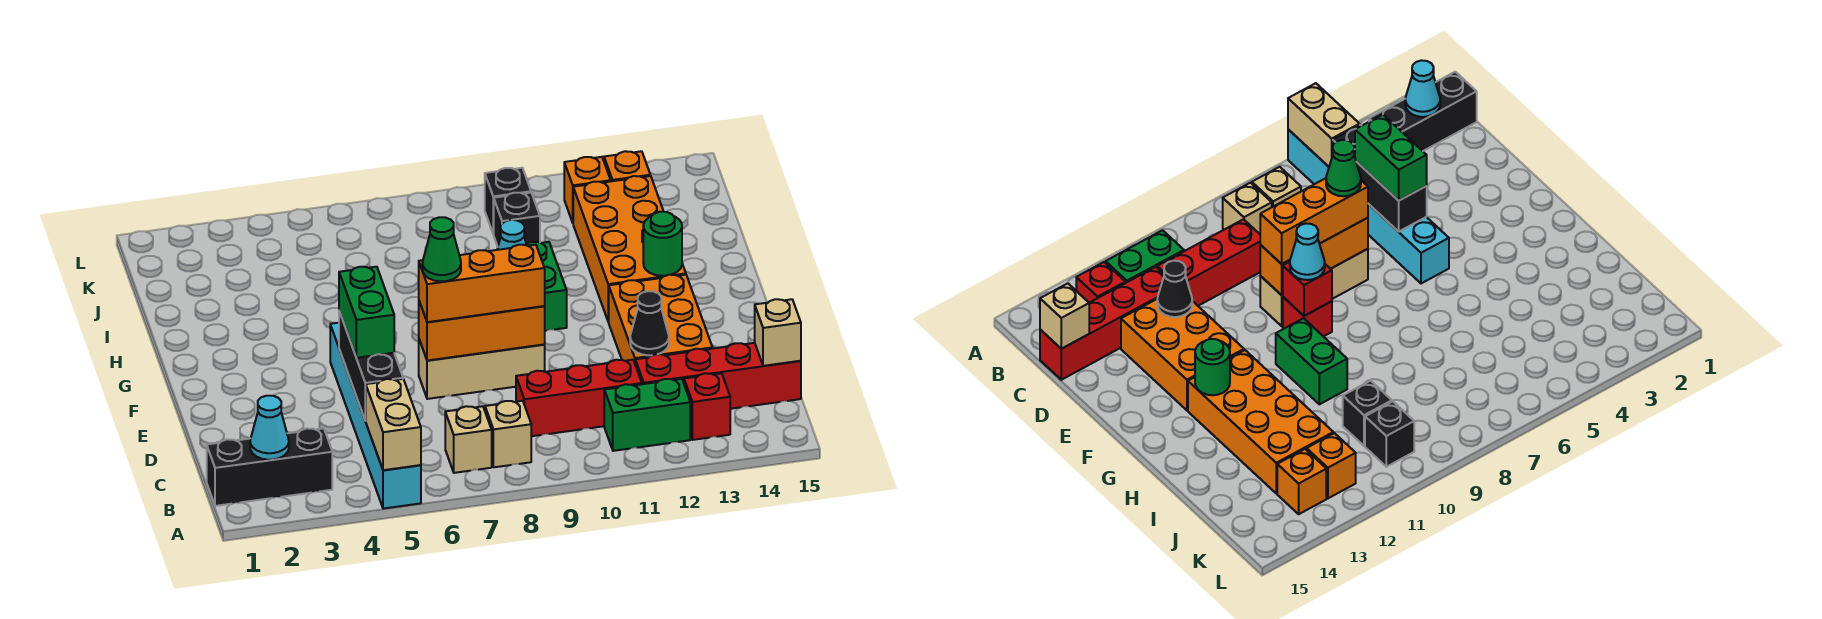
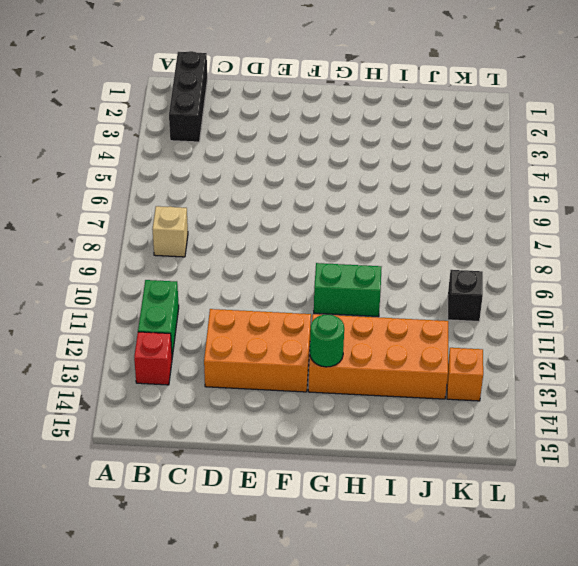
none -> cyan brick A5:F5 level 1
none -> tan brick B7 level 1
none -> red brick C9:C11 level 1

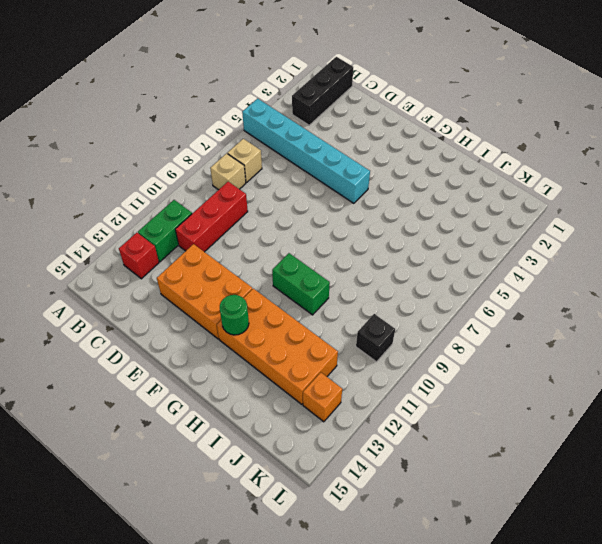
none -> red brick C12:C15 level 1
none -> tan brick E7:E9 level 1
none -> red brick F9 level 1

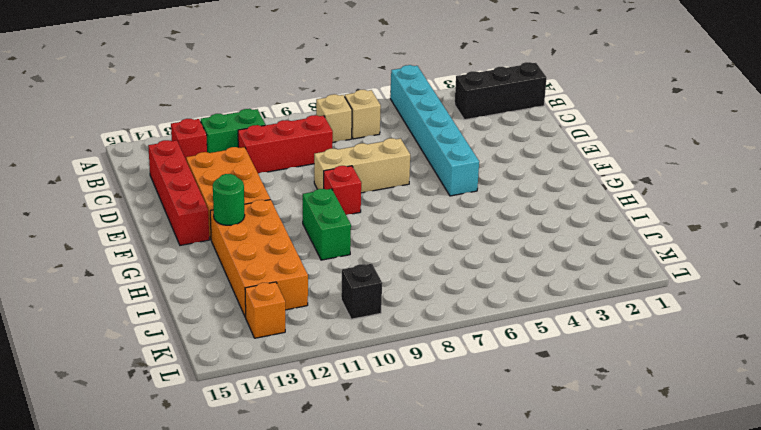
red brick C14:F14 level 1 -> red brick C12:C15 level 1
none -> black brick J10 level 1
none -> orange brick K12 level 1
none -> tan brick A5:B5 level 2

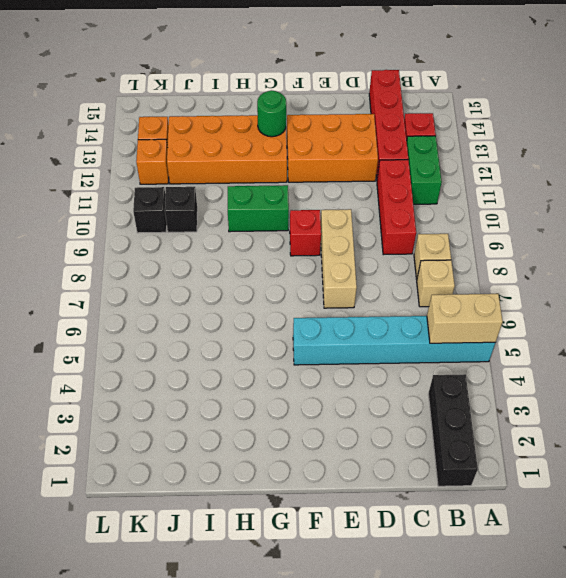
none -> cyan cone B2 level 2
none -> black brick C5:E5 level 2
none -> tan brick C15 level 2

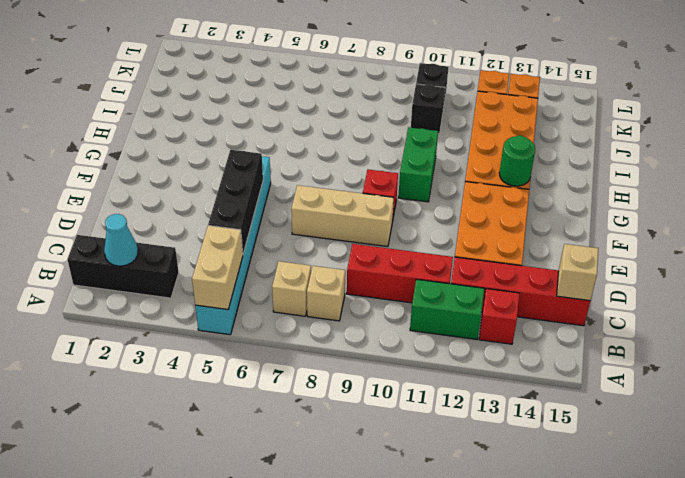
none -> black cone D12 level 2
none -> orange brick E7:E9 level 2
none -> red brick F9 level 2

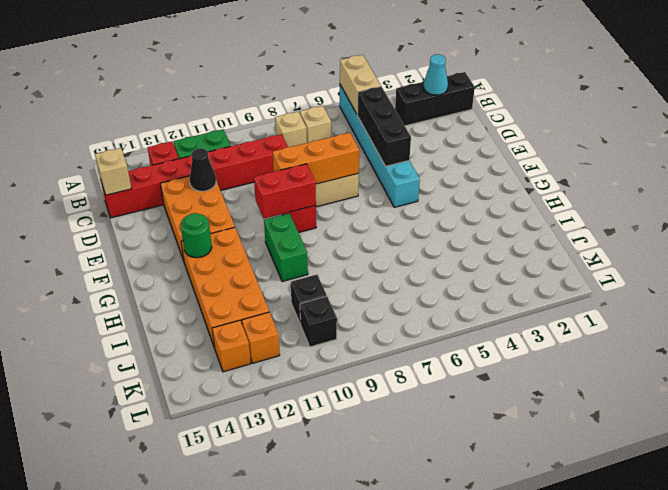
red brick F9:F10 level 2 -> red brick F9 level 2
none -> green brick D5:E5 level 3
none -> orange brick E7:E9 level 3
none -> cyan cone F9 level 3

